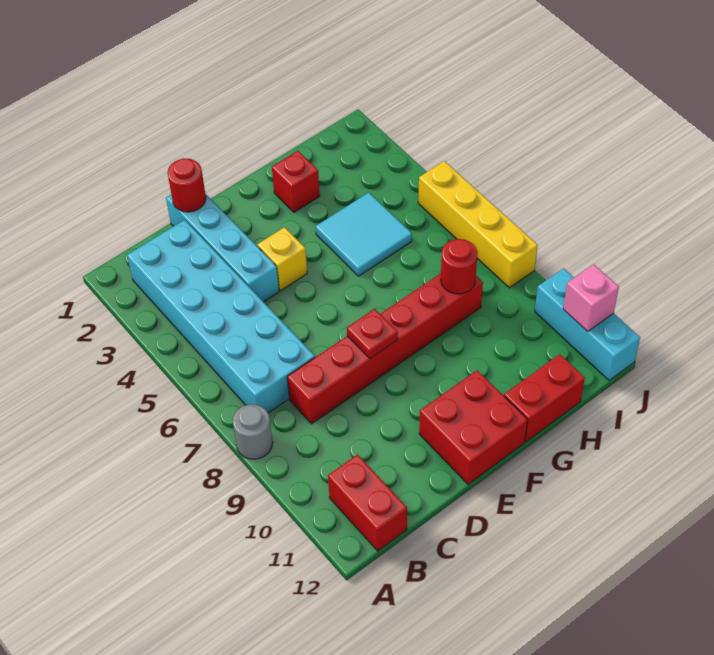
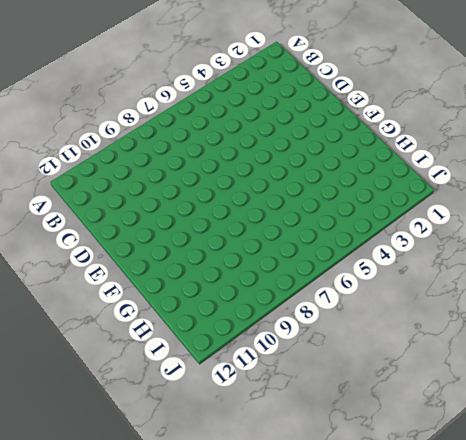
none -> grey round brick A8 level 1
none -> cyan brick B2:C7 level 1
none -> red brick B11:B12 level 1

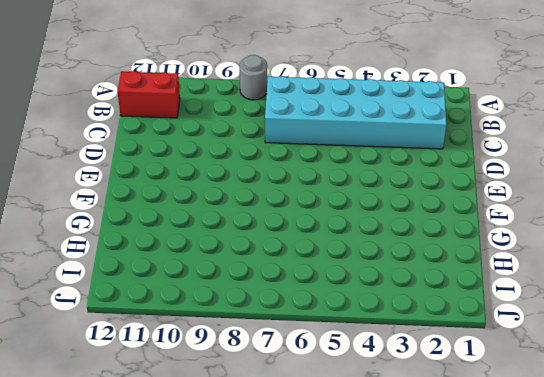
none -> red brick C8:H8 level 1
none -> cyan brick D1:D4 level 1
none -> yellow brick E4 level 1

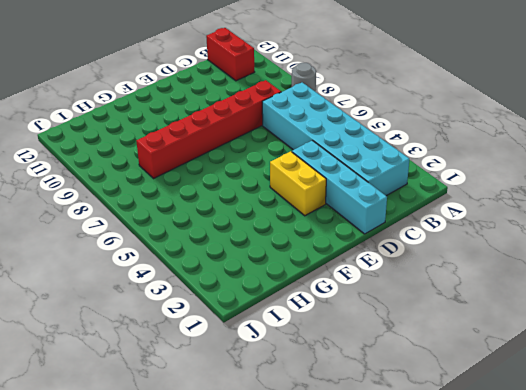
yellow brick E3:E4 level 1 -> yellow brick E4 level 1
none -> red brick E11:F12 level 1
none -> red brick G2 level 1
none -> cyan tile G4:H5 level 1

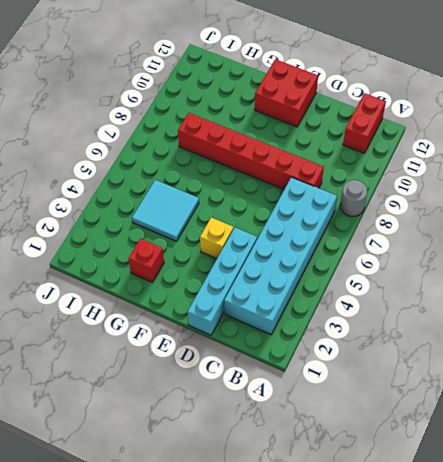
none -> red brick G12:H12 level 1
none -> yellow brick J5:J8 level 1
none -> cyan brick J10:J12 level 1

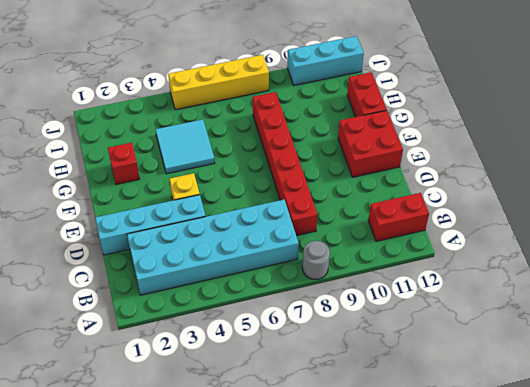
none -> red round brick D1 level 2
none -> red plate E8 level 2
none -> red round brick H8 level 2

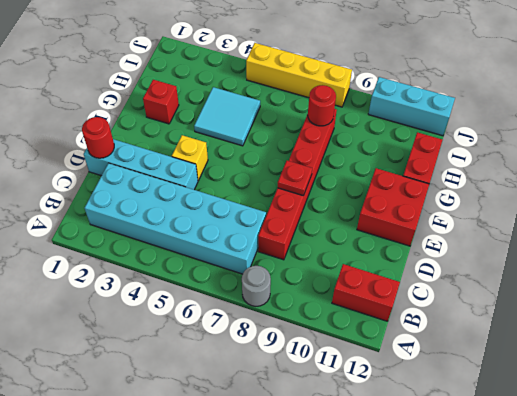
none -> pink brick J11 level 2

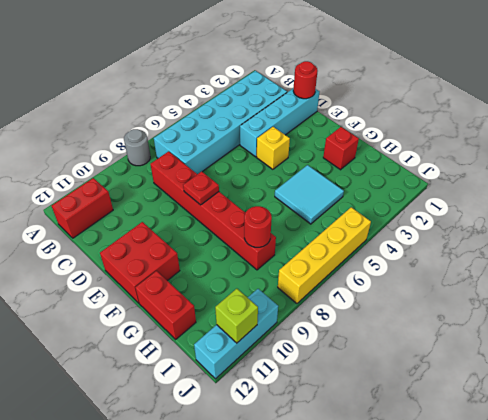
lime brick J11 level 2 -> pink brick J11 level 2

